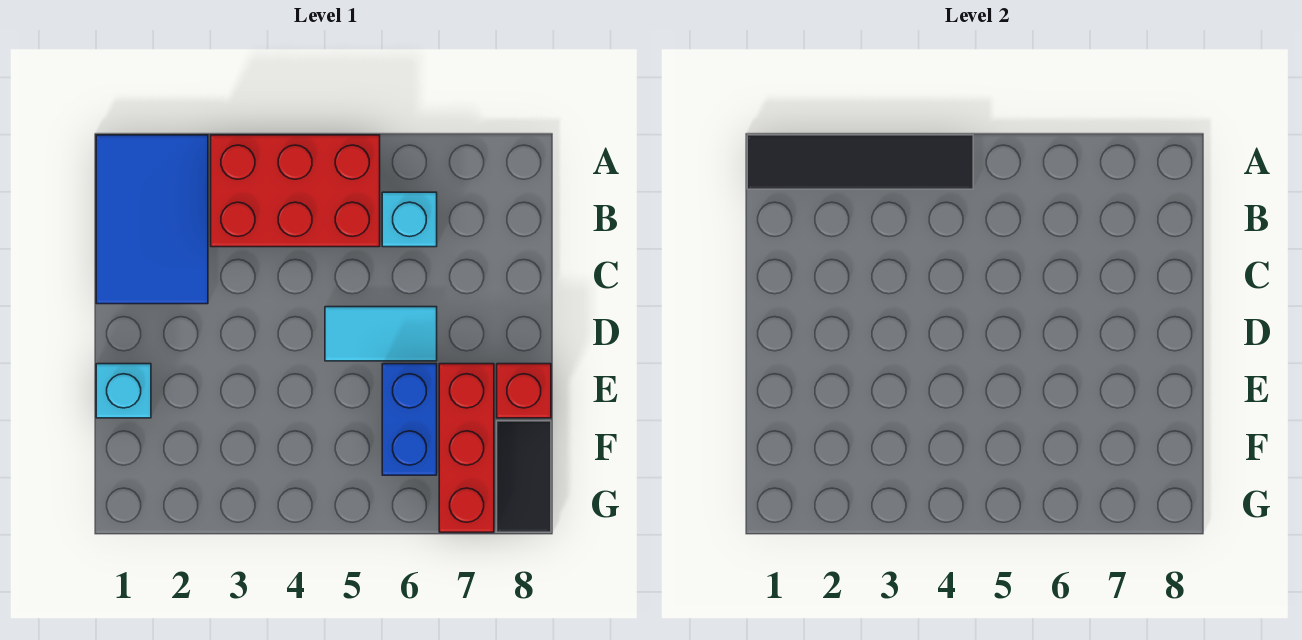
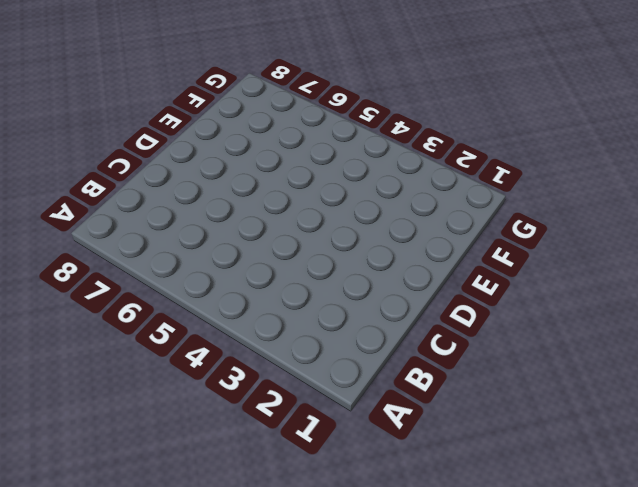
none -> blue tile A1:C2 level 1
none -> red brick A3:B5 level 1

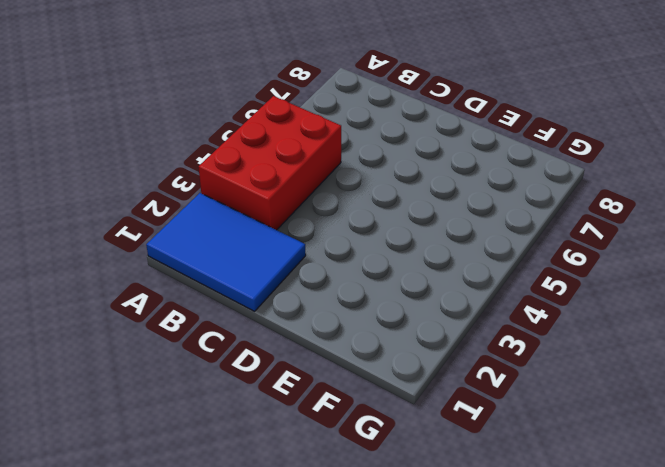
none -> cyan brick B6 level 1
none -> cyan tile D5:D6 level 1

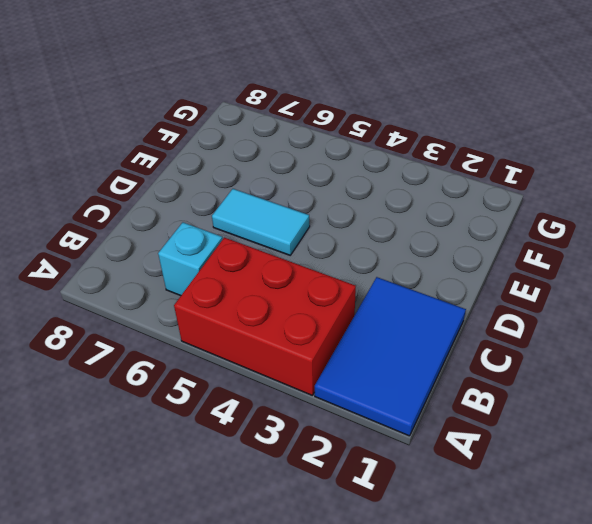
none -> cyan brick E1 level 1
none -> blue brick E6:F6 level 1

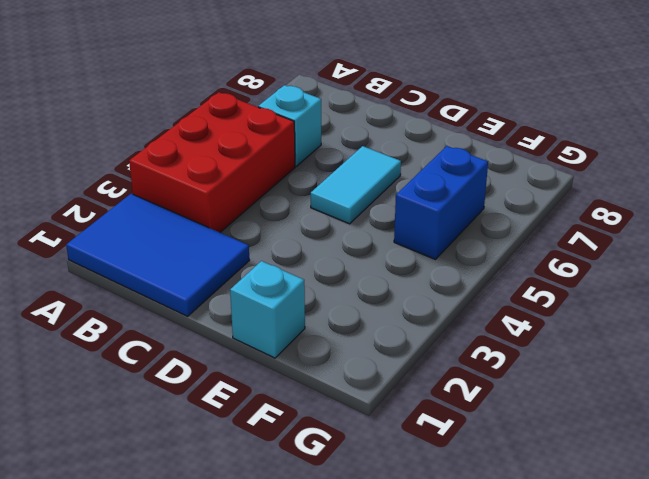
blue brick F5:F6 level 1 -> blue brick E6:F6 level 1
none -> red brick E7:G7 level 1
none -> red brick E8 level 1

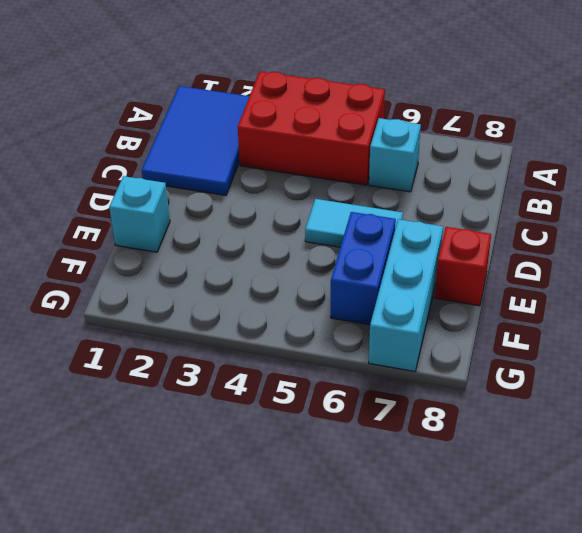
cyan brick E7:G7 level 1 -> red brick E7:G7 level 1
none -> black tile F8:G8 level 1
none -> black tile A1:A4 level 2

